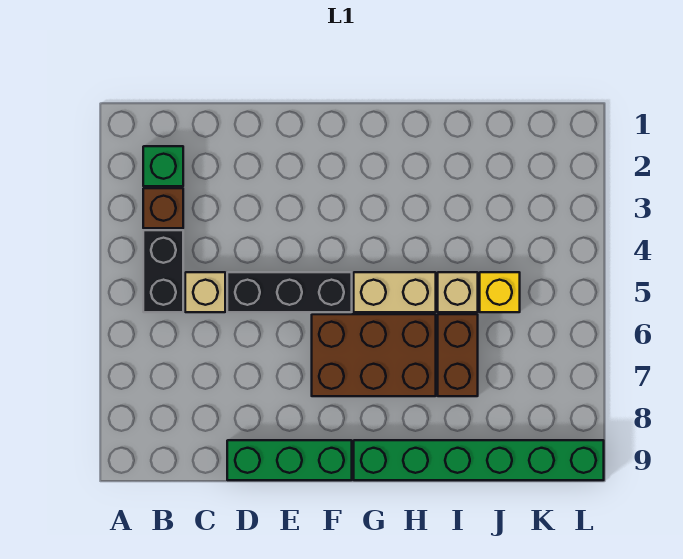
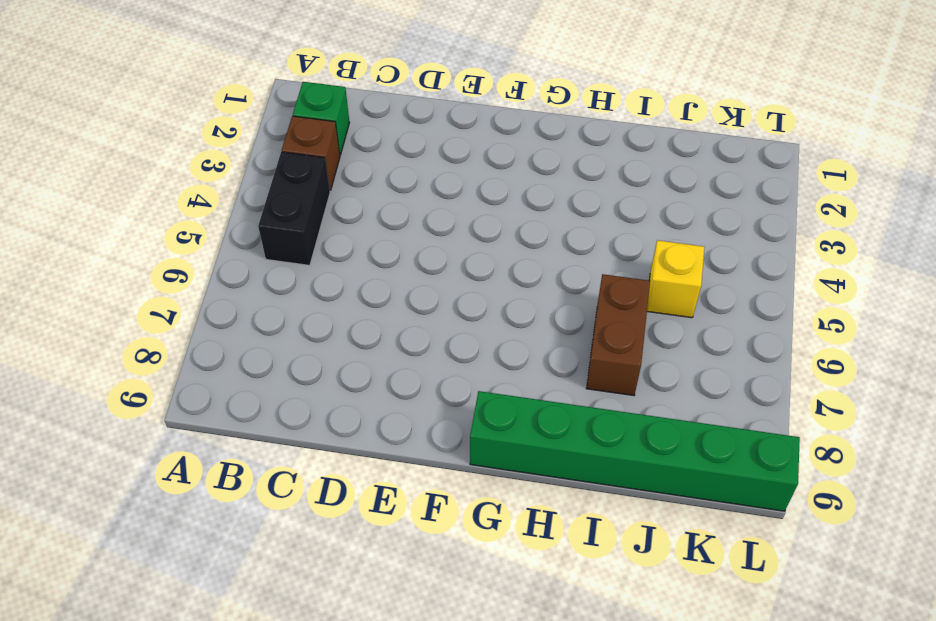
none -> tan brick C5 level 1
none -> black brick D5:F5 level 1
none -> green brick D9:F9 level 1

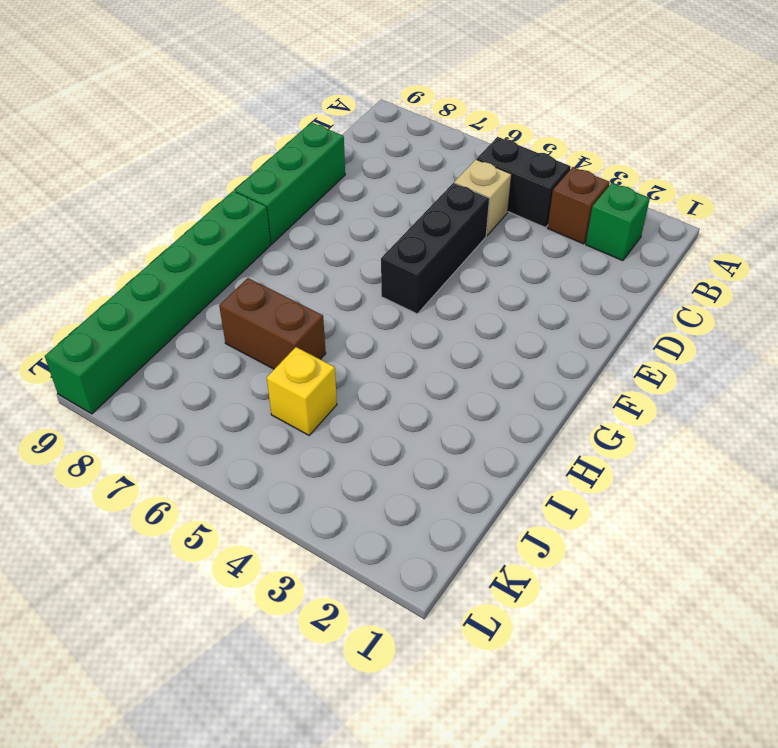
none -> brown brick F6:H7 level 1
none -> tan brick G5:H5 level 1
none -> tan brick I5 level 1

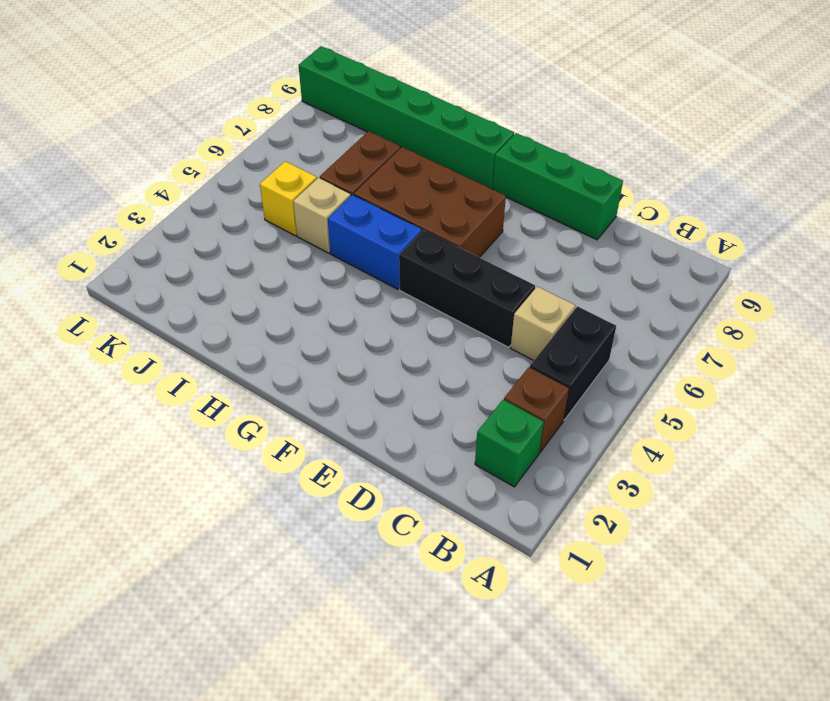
blue brick G5:H5 level 1 -> tan brick G5:H5 level 1

